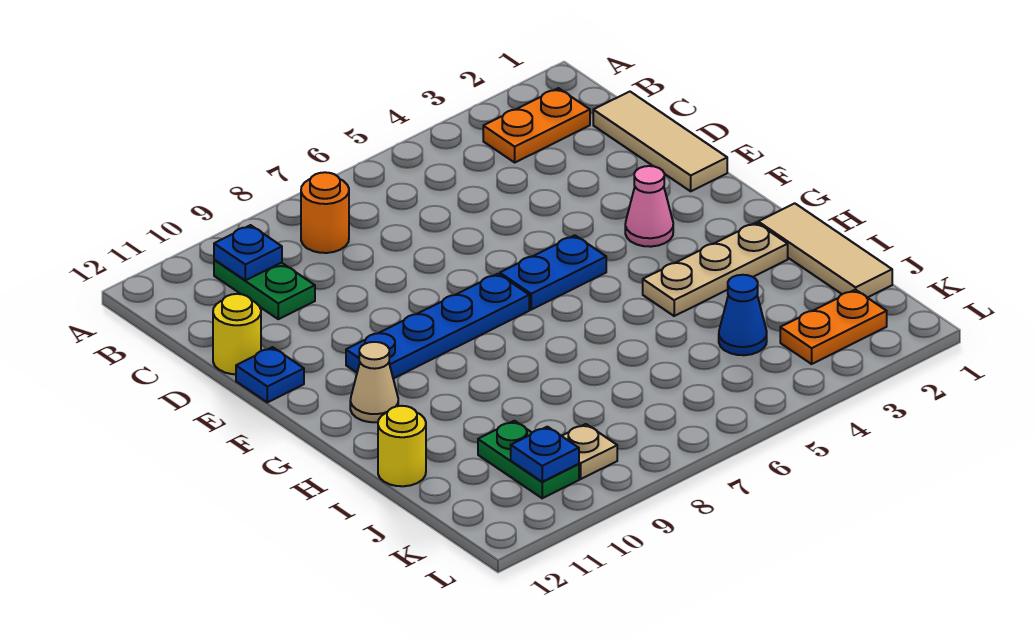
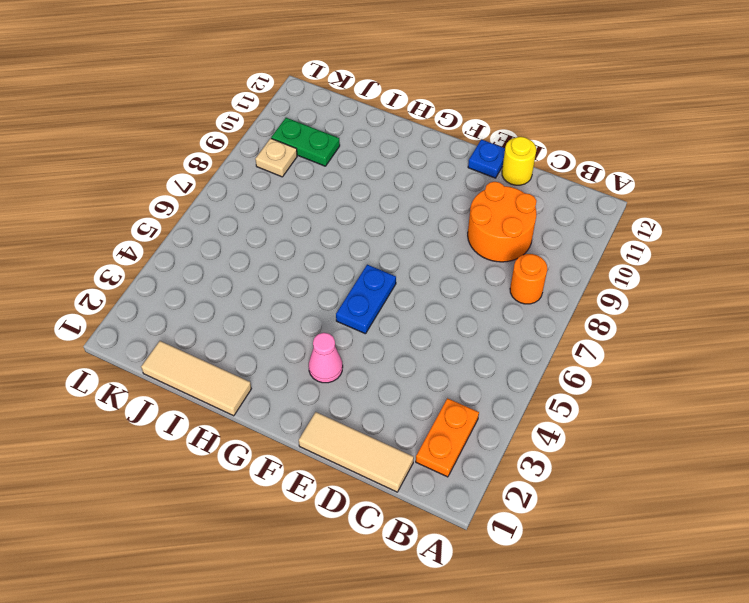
orange round brick C9:D10 level 1 -> green plate B10:C10 level 1
none -> blue plate F7:F10 level 1
none -> tan cone G11 level 1
none -> tan plate H2:H4 level 1

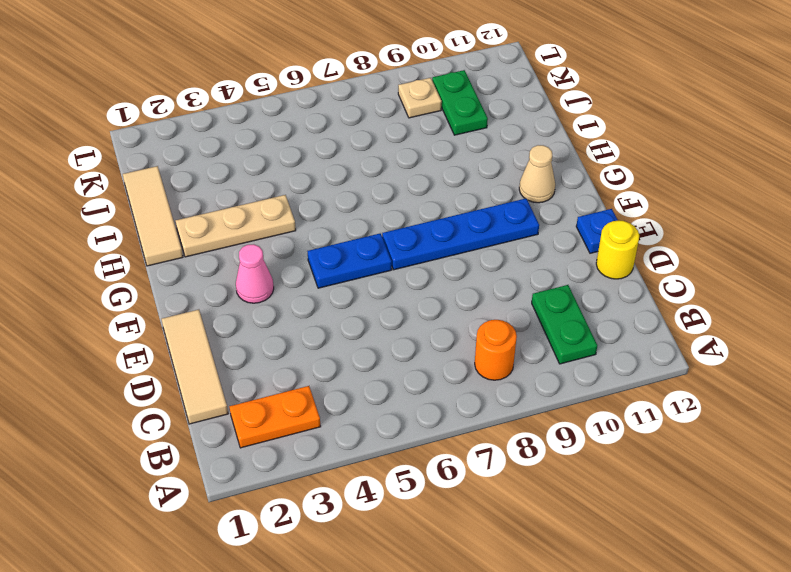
none -> yellow round brick I12 level 1
none -> blue cone J4 level 1
none -> orange plate K2:K3 level 1

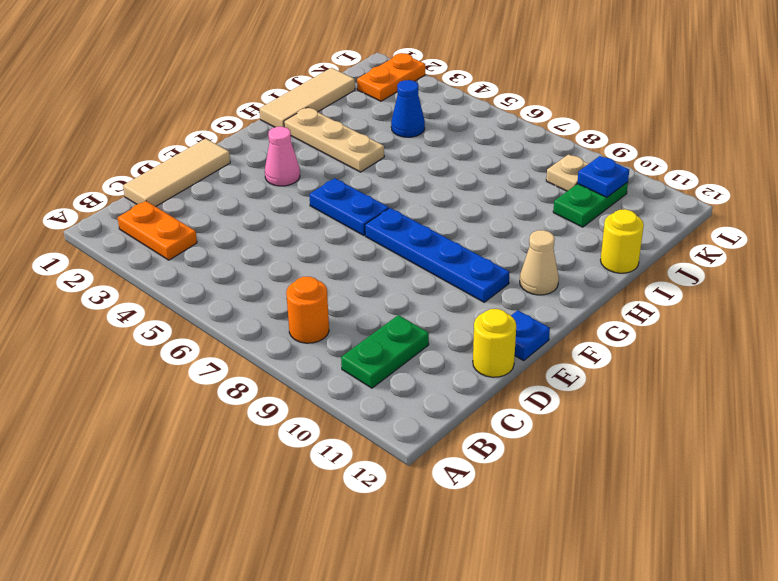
orange plate K2:L2 level 1 -> orange plate K2:K3 level 1
none -> blue plate B10 level 2

